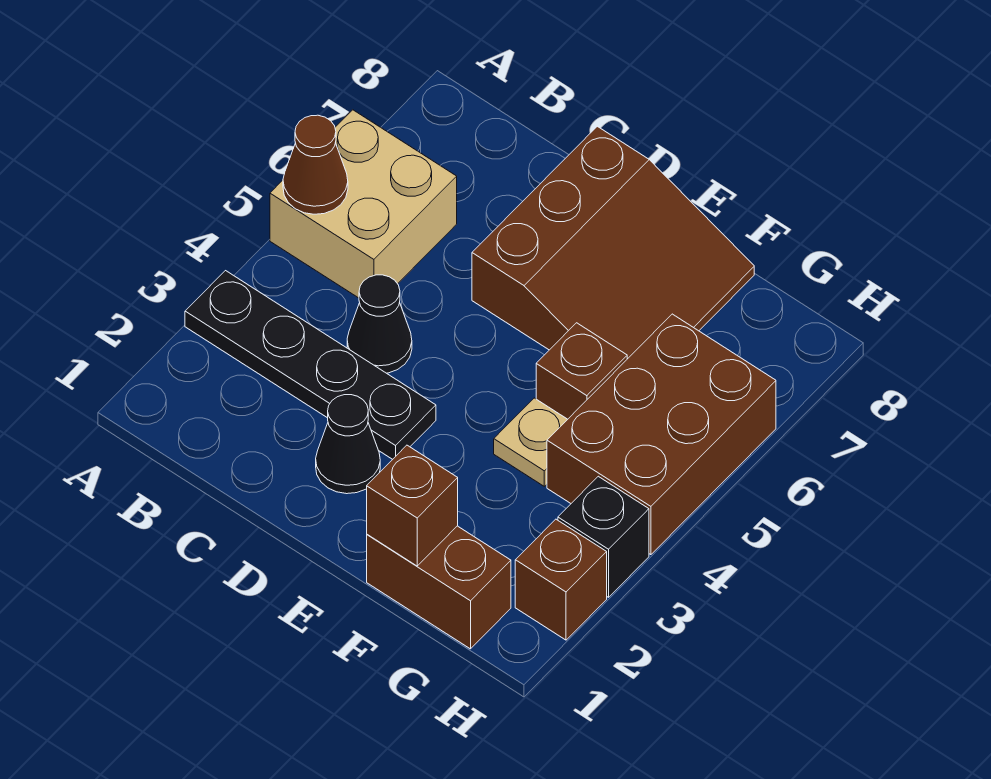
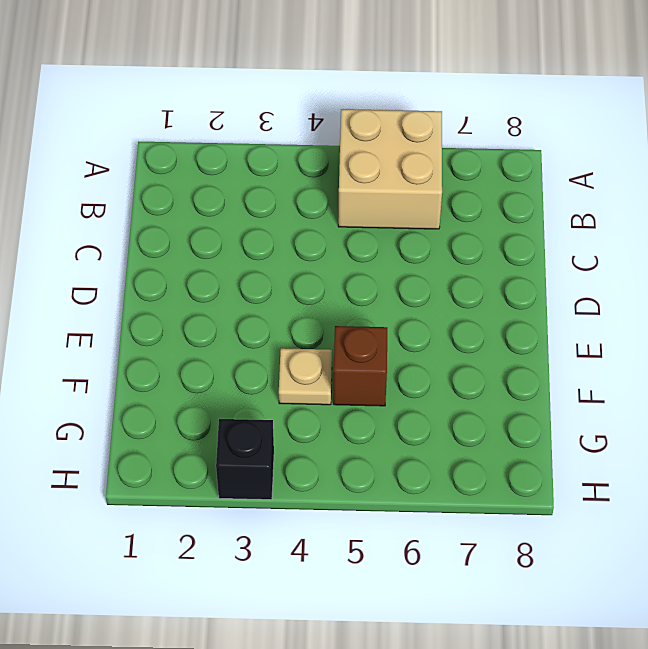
none -> black plate A3:D3 level 1
none -> black cone C4 level 1
none -> black cone D2 level 1

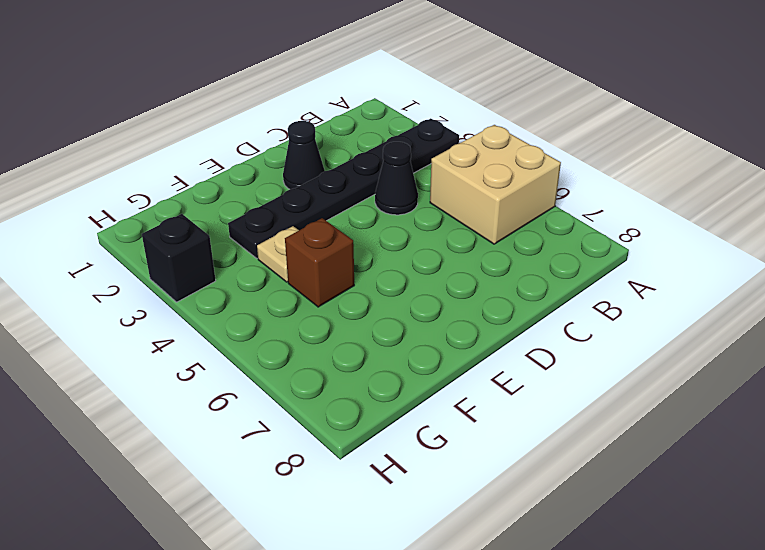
black plate A3:F3 level 1 -> black plate A3:D3 level 1
none -> brown slope D6:F8 level 1 top D
none -> brown brick F1:G1 level 1
none -> brown brick G4:H6 level 1

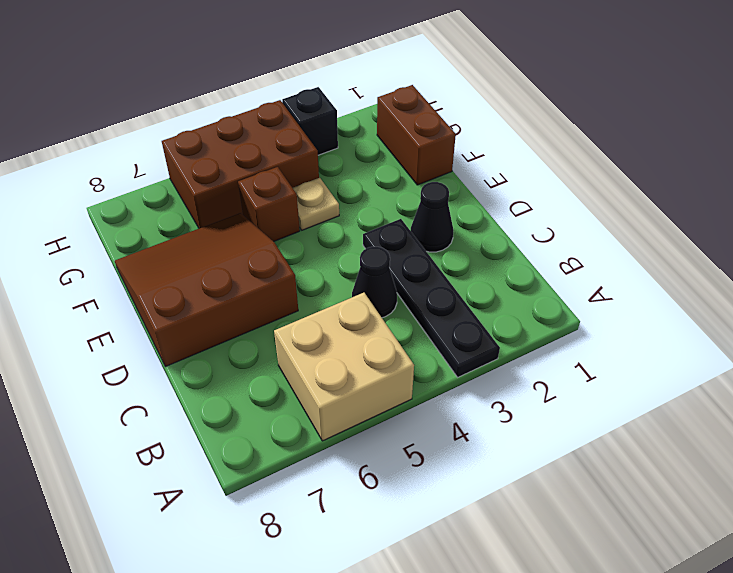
none -> brown brick H2 level 1
none -> brown cone A5 level 2
none -> brown brick F1 level 2

